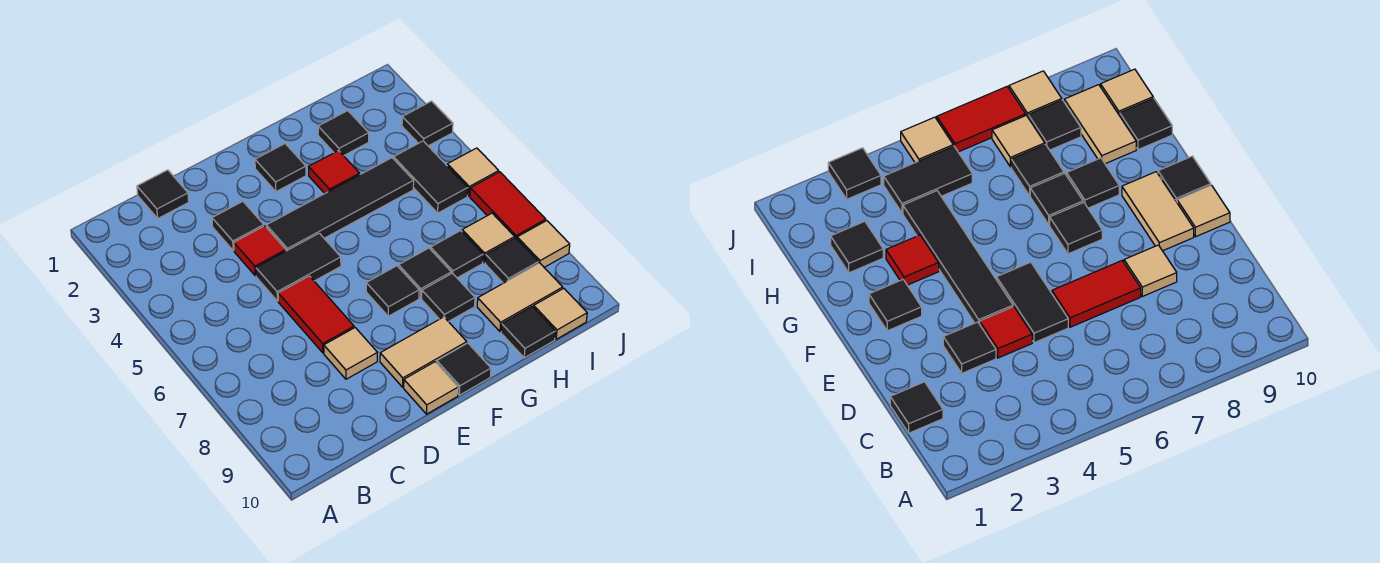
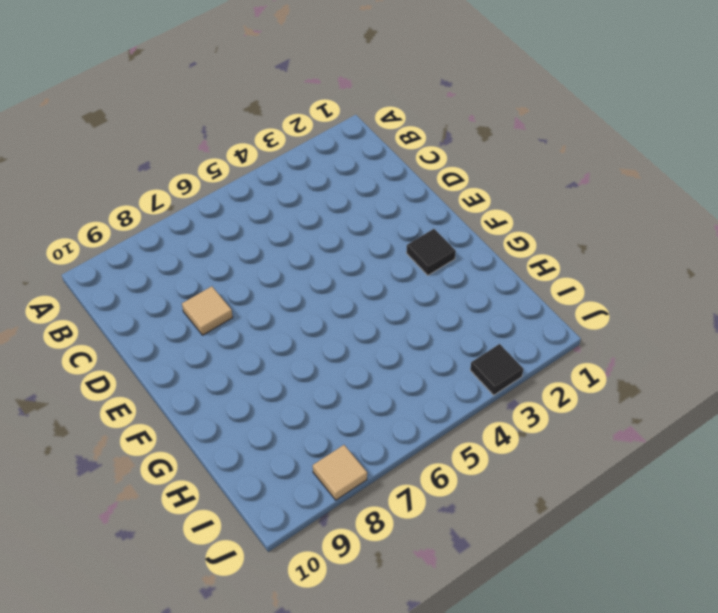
none -> black tile C1 level 1
none -> black tile D3 level 1
none -> red tile D4 level 1

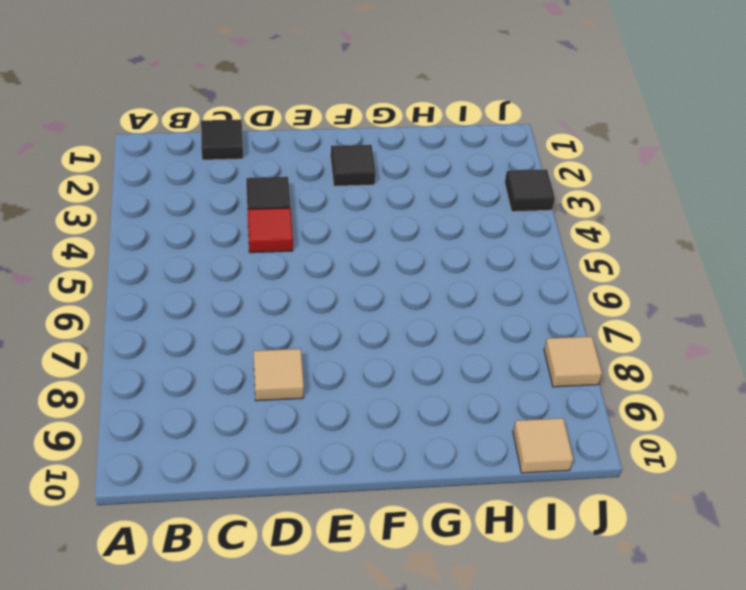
none -> black tile D5:E5 level 1
none -> red tile D6:D7 level 1
none -> black tile E4:H4 level 1

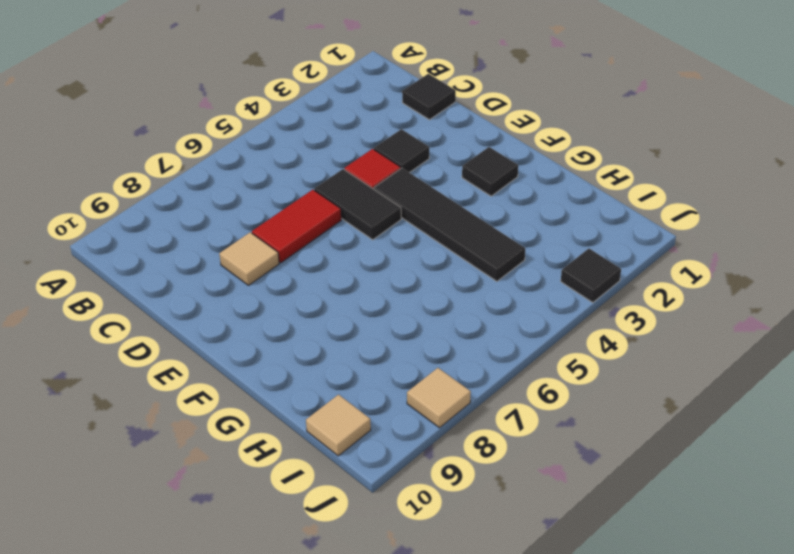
none -> tan tile E9:F9 level 1
none -> tan tile E10 level 1
none -> black tile F7 level 1

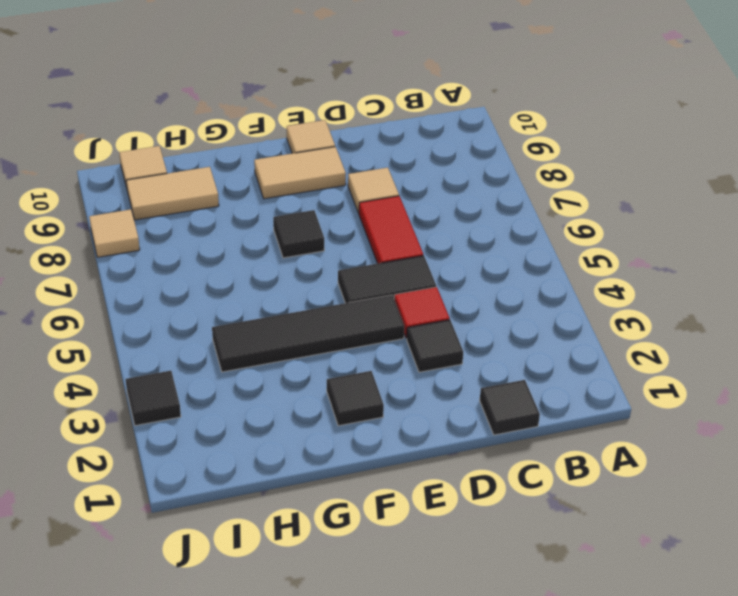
none -> black tile F10 level 1
none -> red tile G3 level 1
none -> black tile G7 level 1

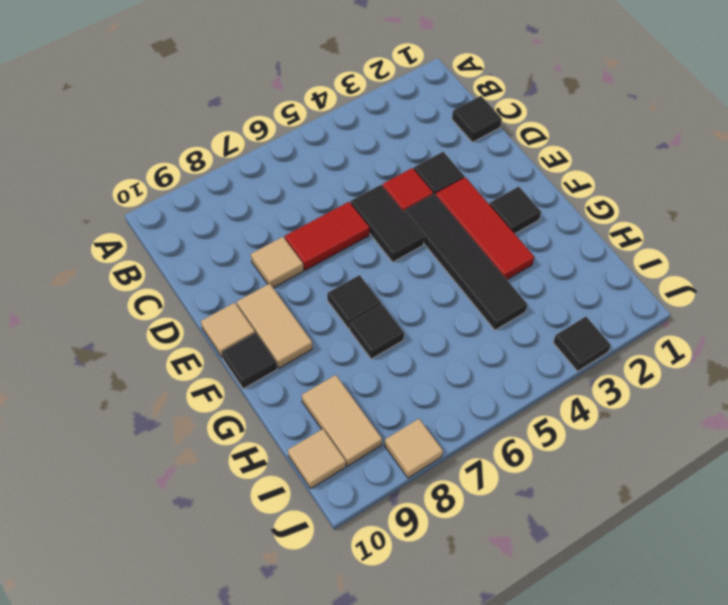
red tile E3:G3 level 1 -> red tile G3 level 1
none -> black tile G8 level 1
none -> black tile H2 level 1
none -> black tile H7 level 1

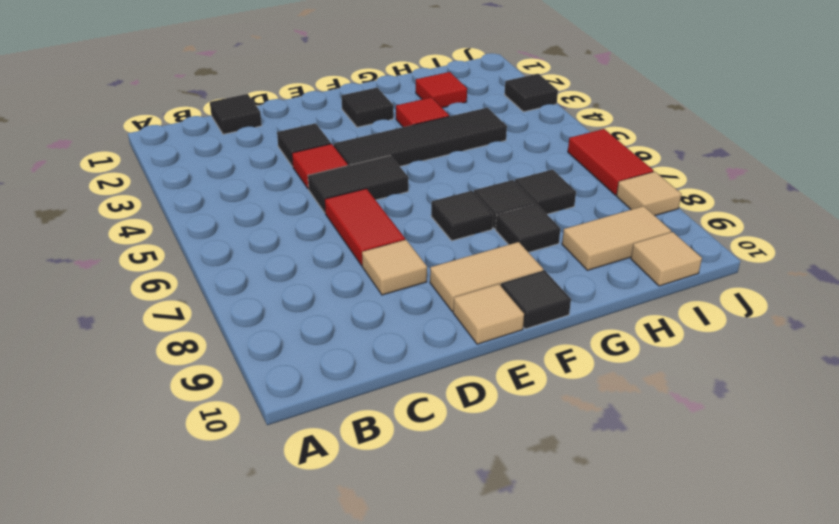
red tile H2 level 1 -> black tile H2 level 1
none -> black tile H10 level 1
none -> black tile I4:I5 level 1
none -> tan tile I7 level 1

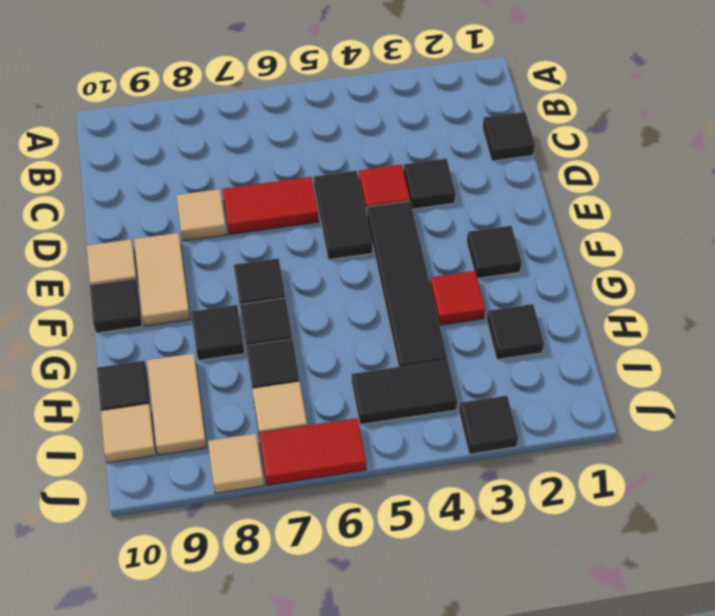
none -> black tile I8 level 1
none -> tan tile J5 level 1

